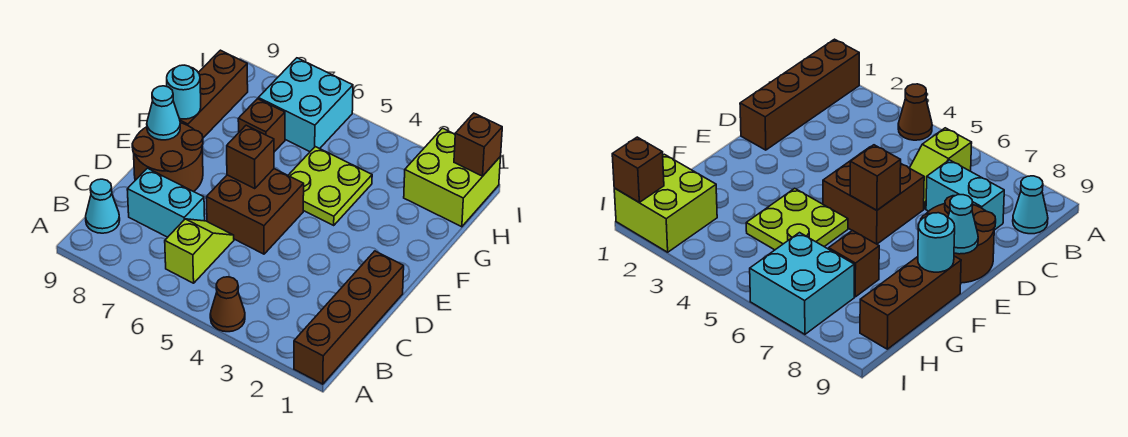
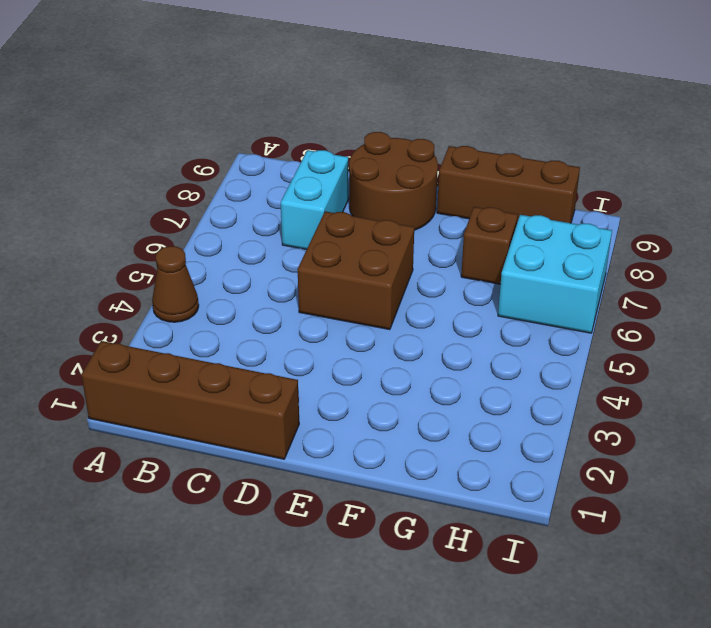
none -> lime slope B6:C6 level 1 top B
none -> cyan cone B9 level 1
none -> lime plate F4:G5 level 1

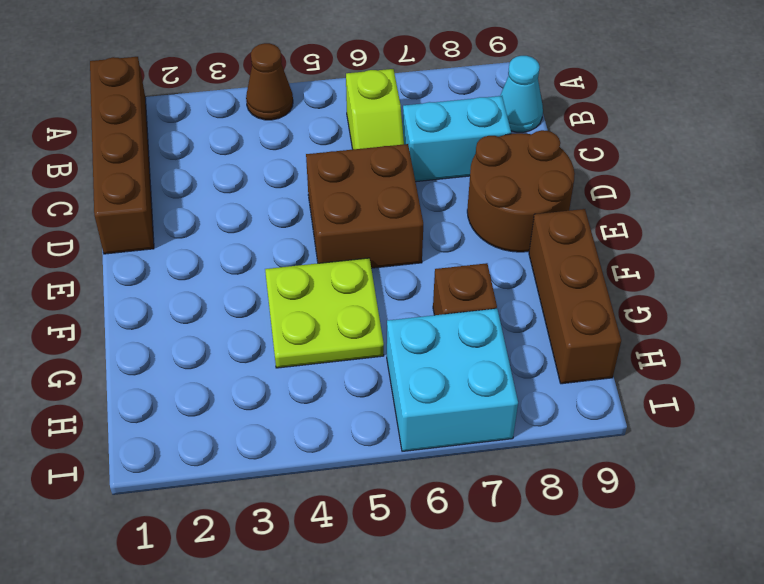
none -> lime brick H1:I2 level 1
none -> brown brick E6 level 2
none -> cyan cone E9 level 2

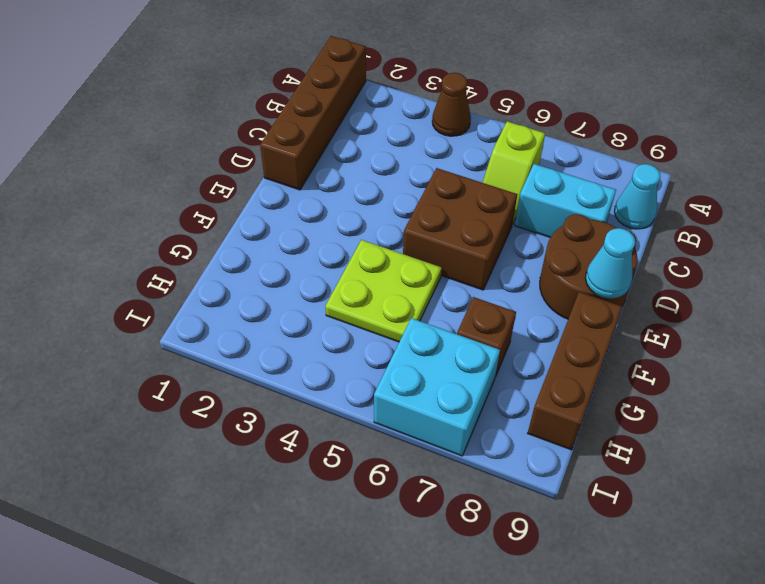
none -> lime brick H1:I2 level 1
none -> brown brick E6 level 2
none -> cyan round brick F9 level 2

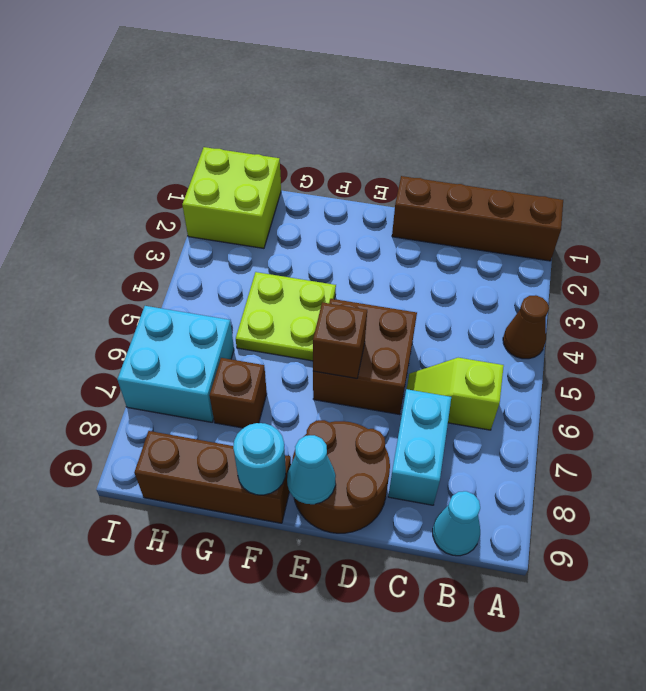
none -> brown brick I1 level 2

